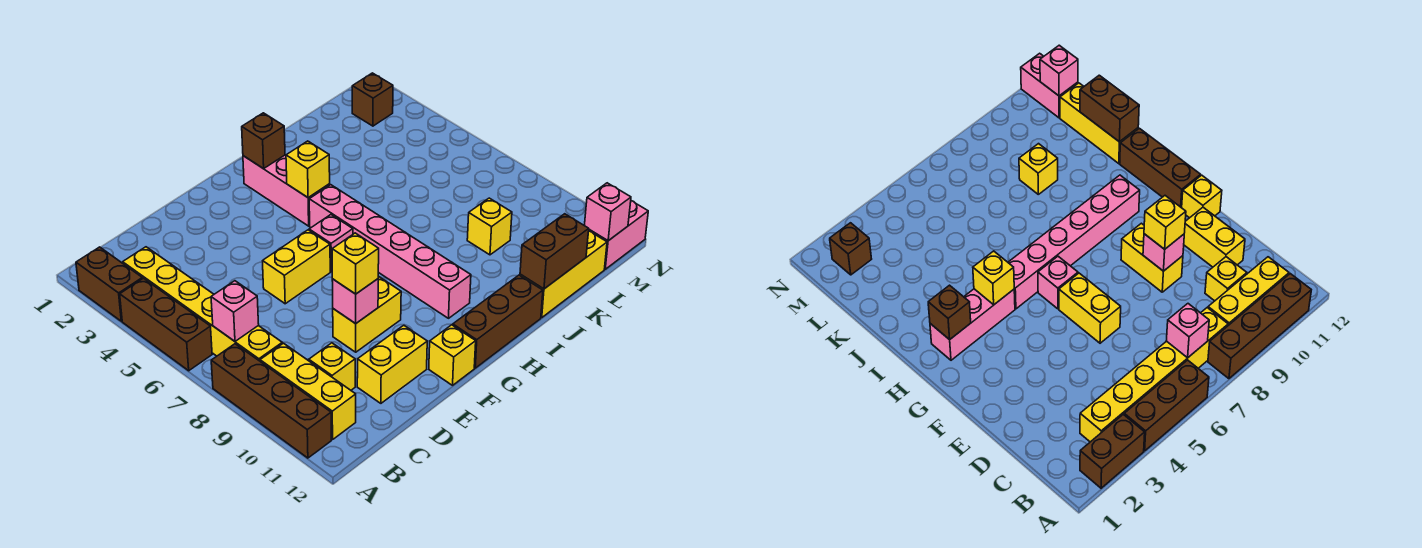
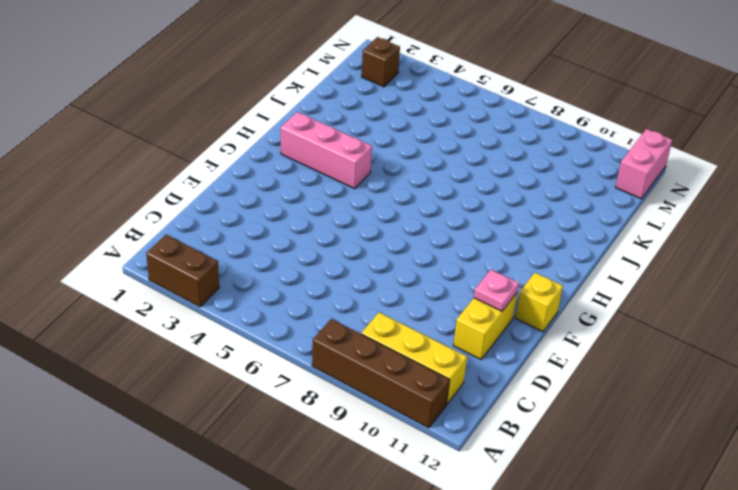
pink plate E11 level 2 -> none
none -> brown brick A4:A6 level 1
none -> yellow brick B3:B8 level 1
none -> yellow brick C10 level 1

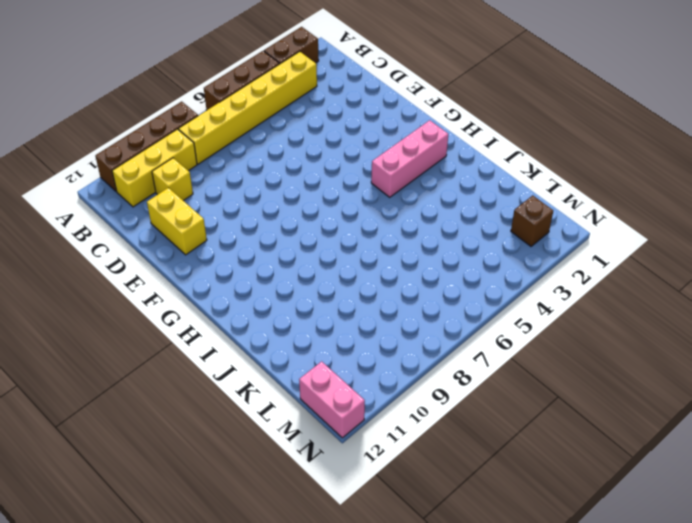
none -> yellow brick E6:F6 level 1
none -> yellow brick E9:F9 level 1
none -> yellow brick F12 level 1

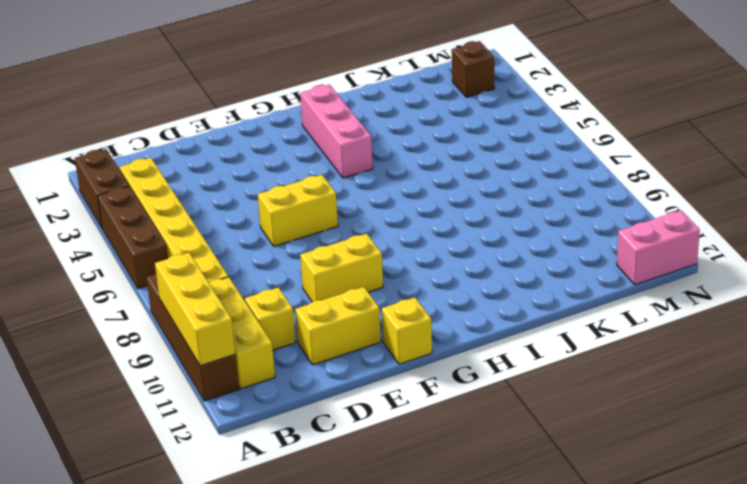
yellow brick A9:A11 level 2 -> yellow brick J12:L12 level 1
none -> pink brick G6 level 1
none -> brown brick G12:I12 level 1
none -> pink brick H5:H10 level 1

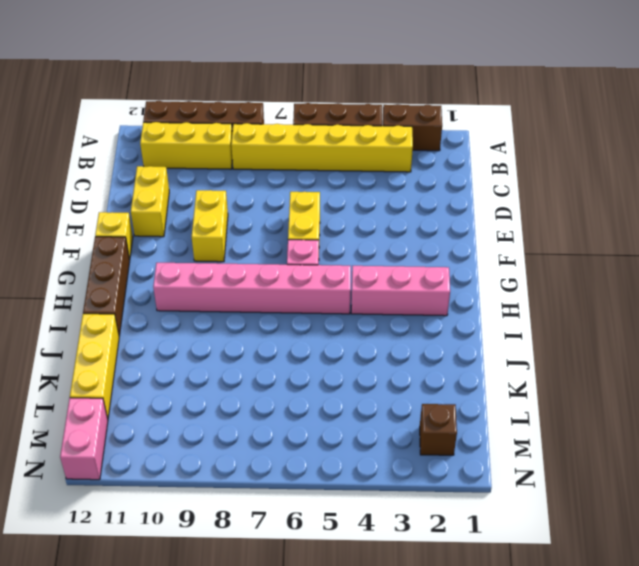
none -> yellow brick C10 level 1
none -> yellow brick K9 level 1
none -> pink brick B7 level 2

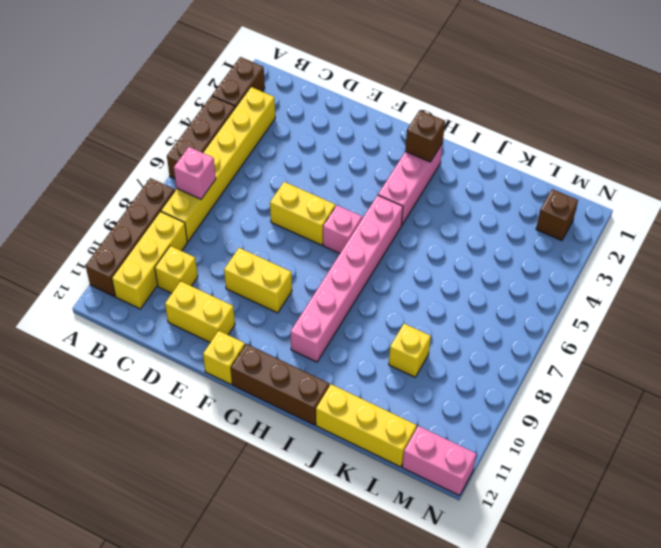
none -> pink brick E9 level 2
none -> yellow brick H4 level 2
none -> brown brick J12:K12 level 2

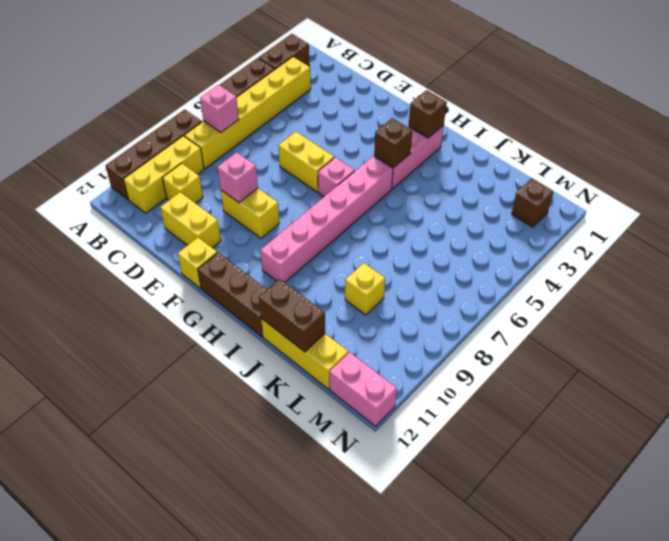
brown brick H4 level 2 -> yellow brick H4 level 2
none -> pink brick M12 level 2
none -> yellow brick E9 level 3

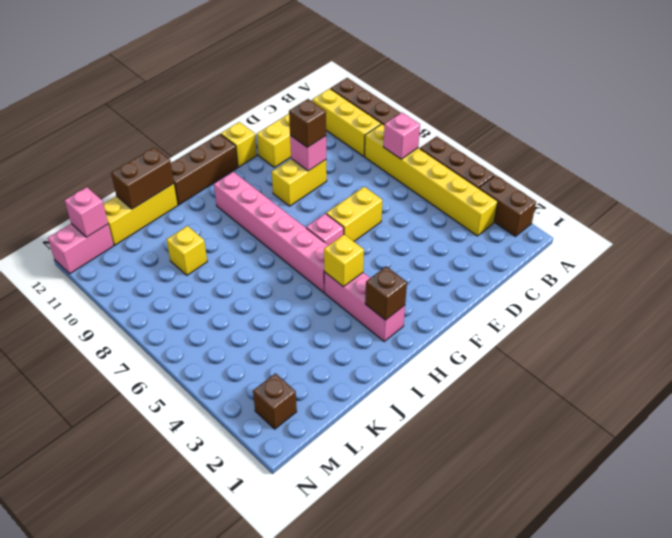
brown brick E9 level 3 -> yellow brick E9 level 3
none -> yellow brick C10 level 1

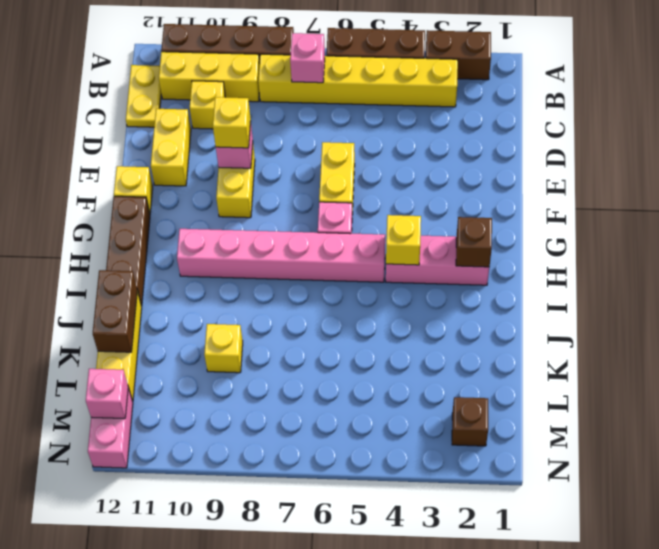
yellow plate B12:C12 level 1 -> none

